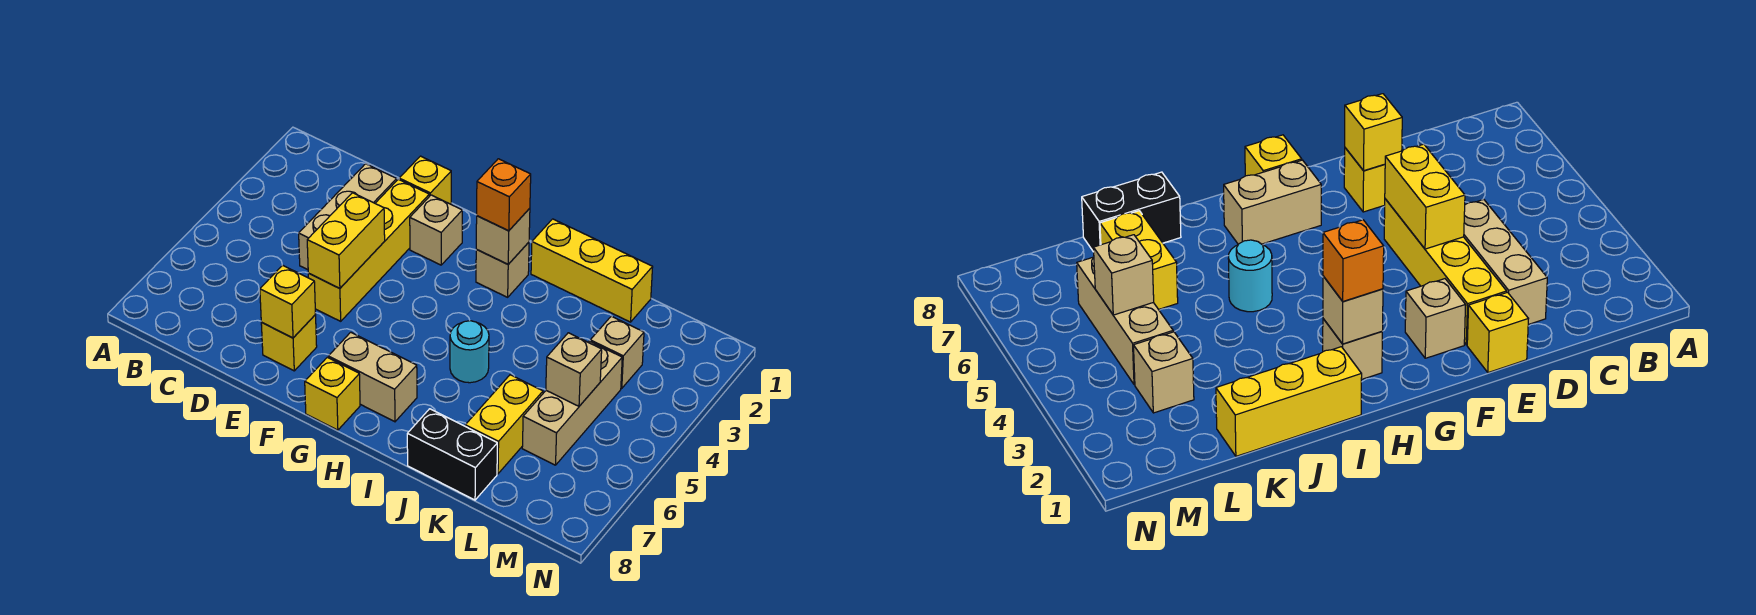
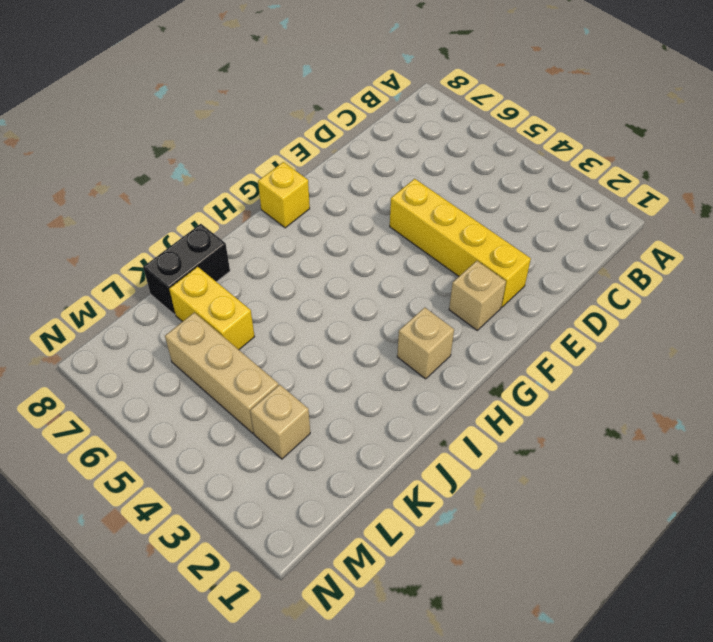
none -> tan brick D2:D4 level 1
none -> yellow brick E1 level 1
none -> yellow brick E7 level 1

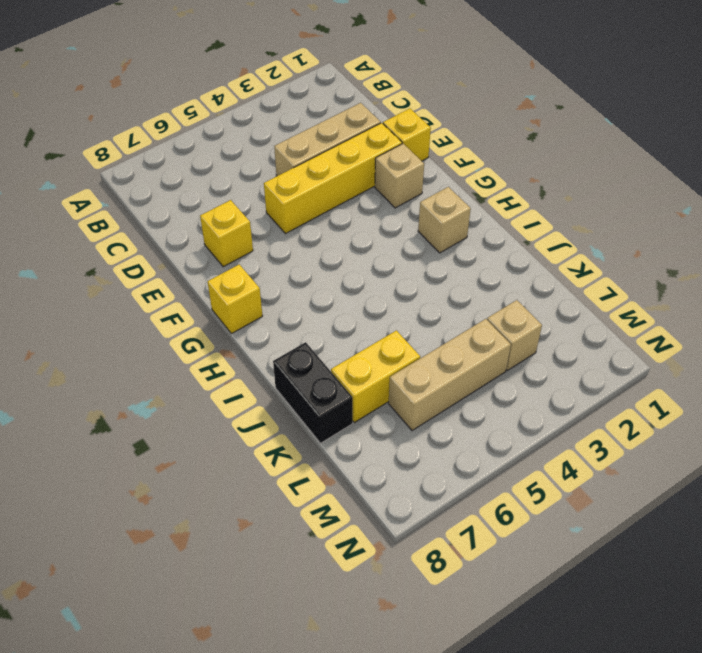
none -> tan brick G7:H7 level 1
none -> yellow brick I1:K1 level 1
none -> cyan round brick I5 level 1

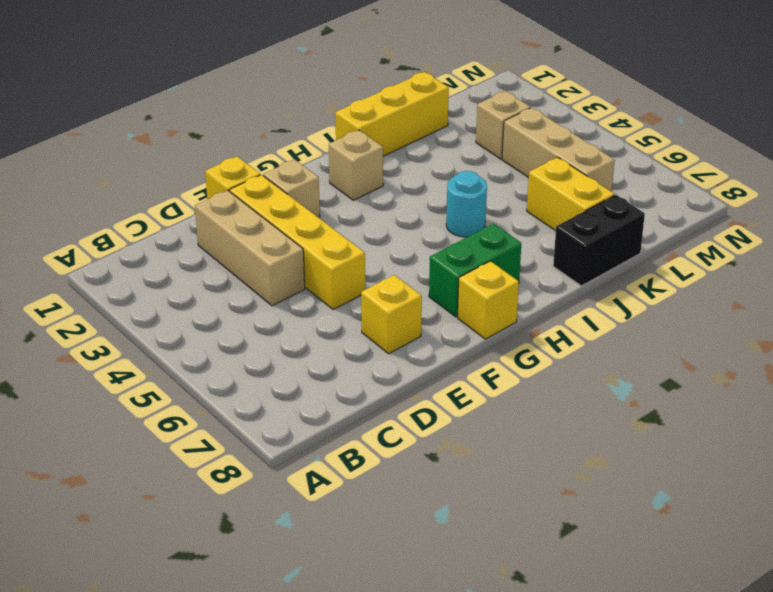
green brick G7:H7 level 1 -> tan brick G7:H7 level 1
none -> yellow brick E4:E5 level 2
none -> yellow brick E7 level 2
none -> tan brick H2 level 2

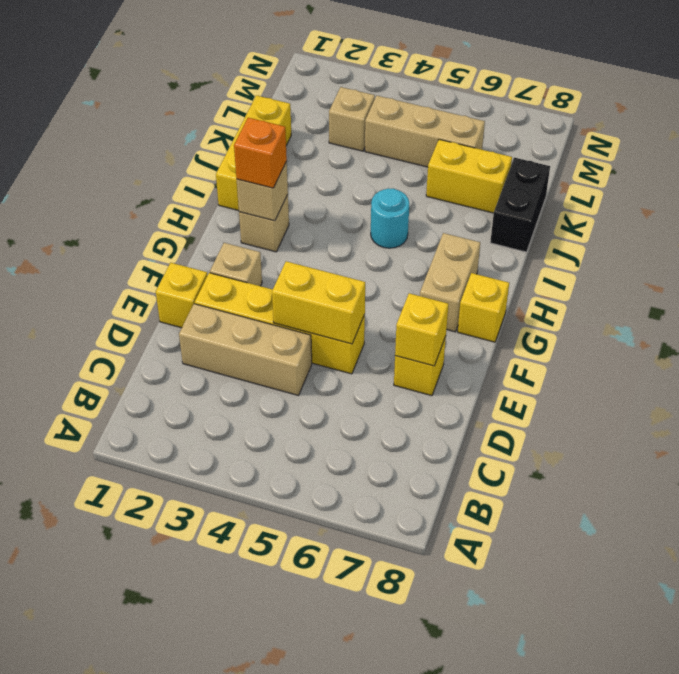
none -> tan brick L5 level 2

